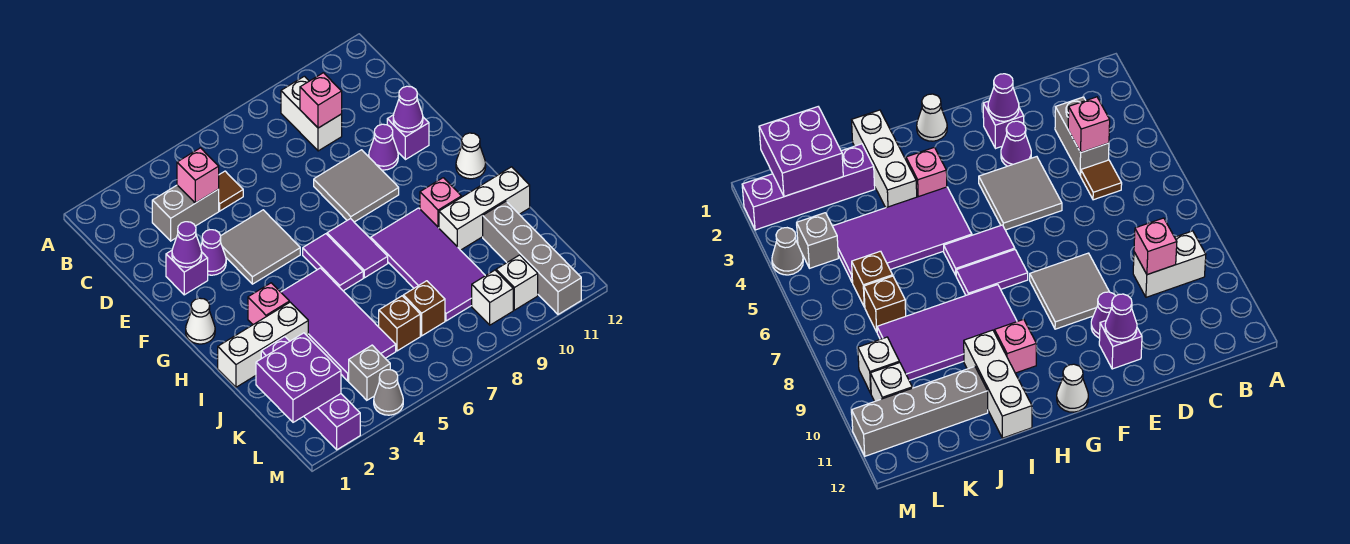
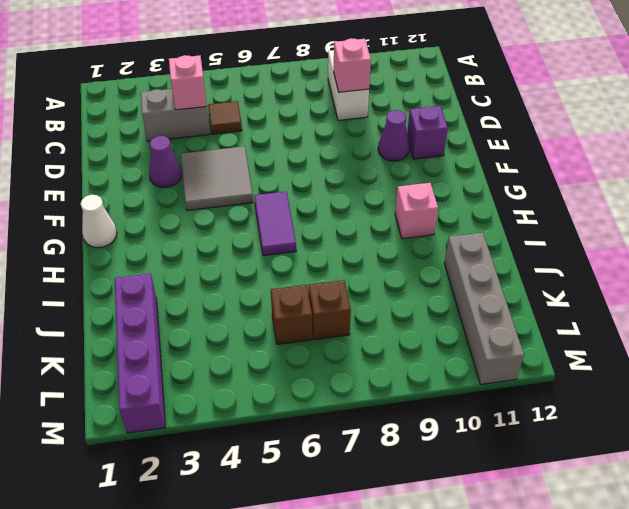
none -> purple brick E2 level 1
none -> grey tile E8:F9 level 1
none -> purple tile G7:H7 level 1
none -> white cone G12 level 1

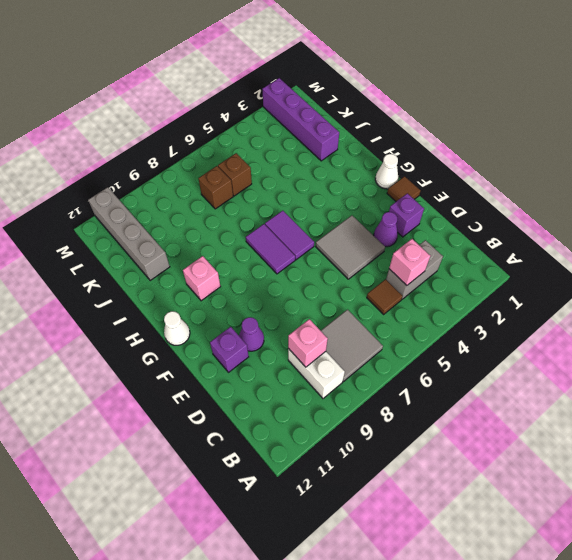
grey tile B7:C8 level 1 -> grey tile E8:F9 level 1
brown tile F1 level 1 -> none
none -> pink brick H3 level 1
none -> purple tile H4:K5 level 1
none -> purple tile H8:K9 level 1
none -> white brick I1:I3 level 1

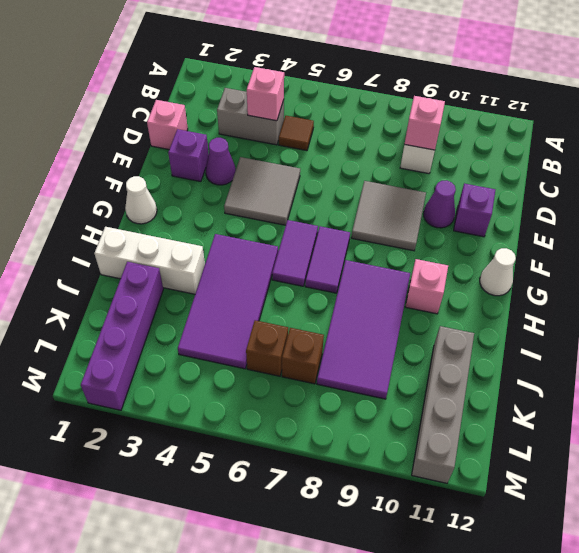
pink brick D1 level 1 -> pink brick H3 level 1
none -> white brick I10:I12 level 1
none -> grey brick L4 level 1
none -> white brick L9 level 1
none -> white brick L10 level 1

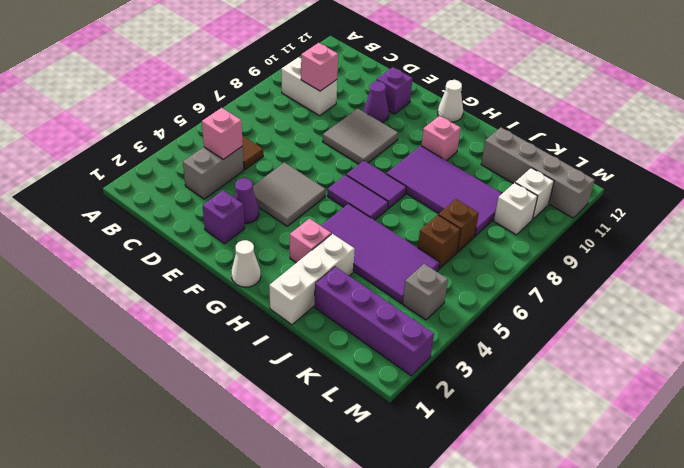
none -> white brick I10:I12 level 1
none -> grey cone M4 level 1
none -> purple cone E2 level 2
none -> purple cone E11 level 2

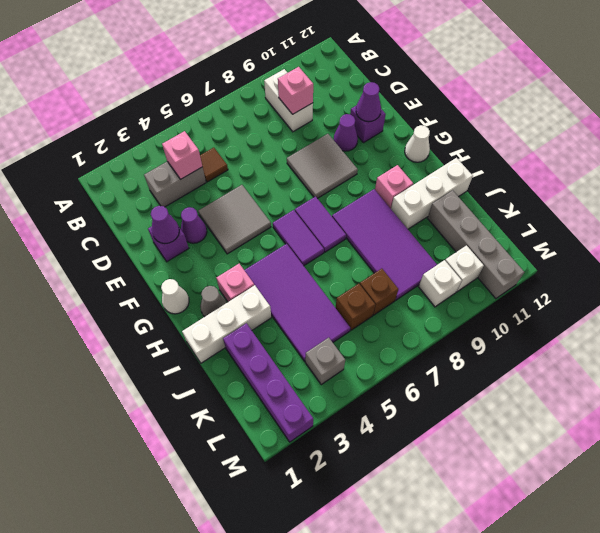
grey cone H2 level 1 -> grey cone M4 level 1
none -> purple brick K1:L2 level 2

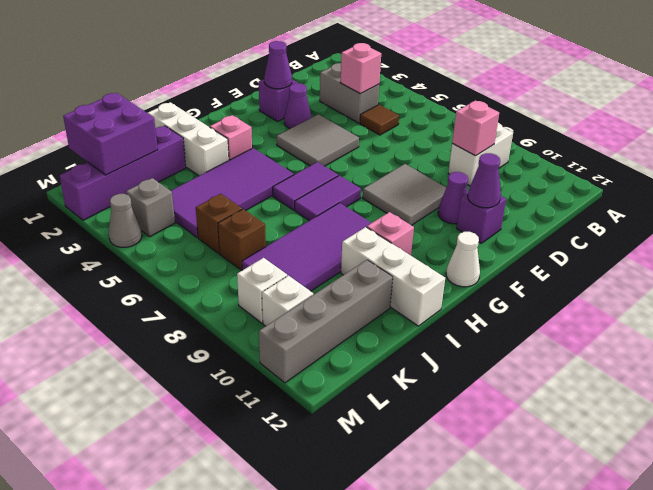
none -> white cone G1 level 1

